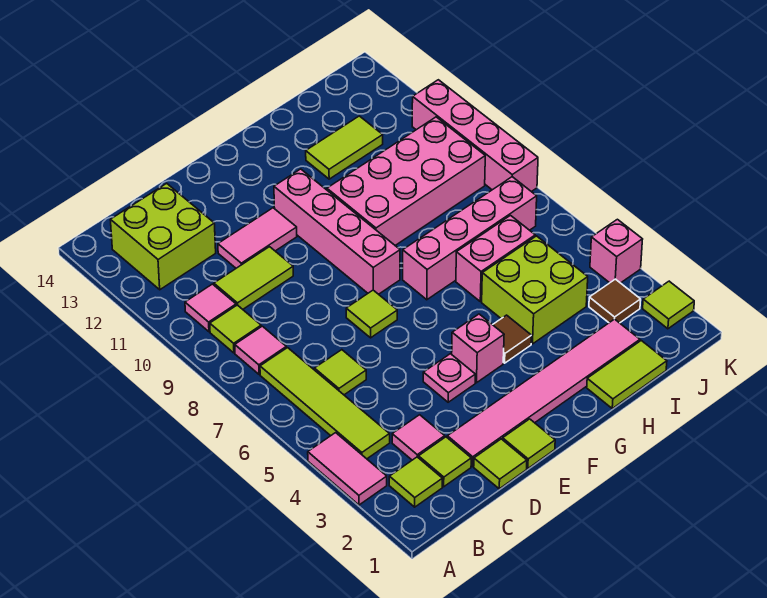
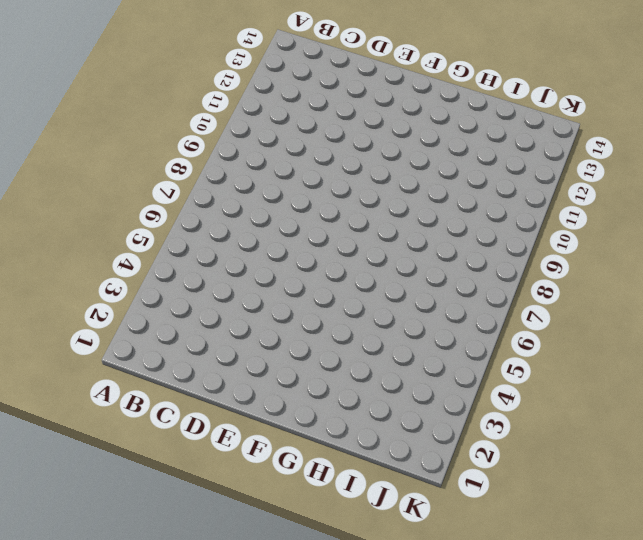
none -> pink tile A3:A4 level 1
none -> lime tile B2 level 1
none -> lime tile B4:B7 level 1
none -> pink tile B8 level 1

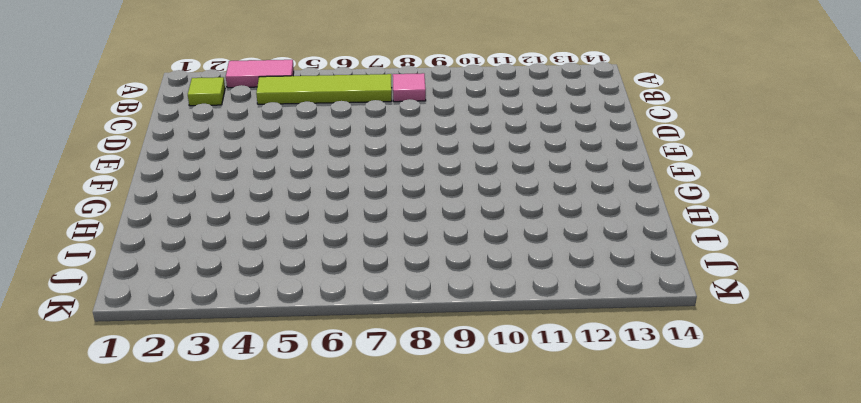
none -> lime tile B9 level 1
none -> pink tile B10 level 1
none -> lime brick B12:C13 level 1
none -> lime tile C2 level 1

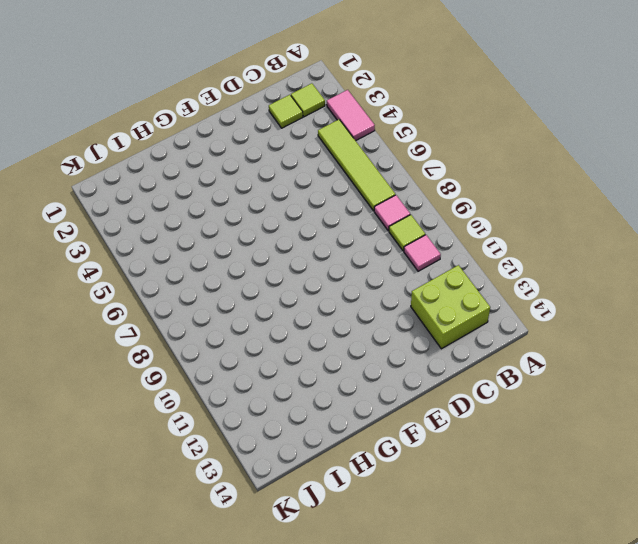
none -> pink tile C3 level 1
none -> lime tile C6 level 1
none -> lime tile C10:D10 level 1
none -> lime tile D1 level 1

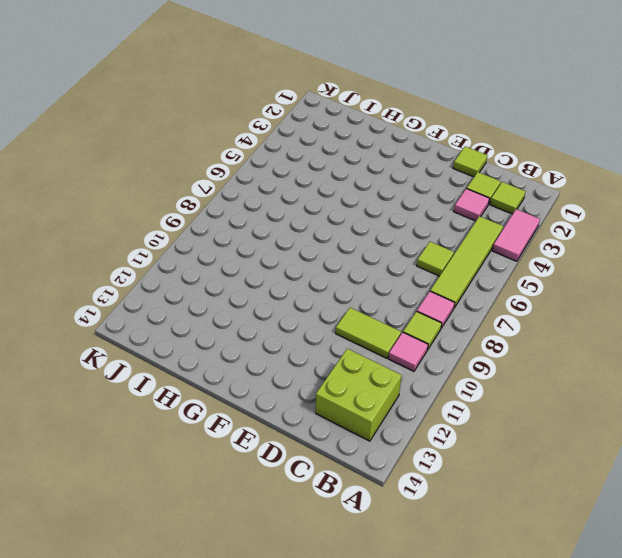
none -> pink tile D2:I2 level 1
none -> pink tile D11:E11 level 1
none -> lime tile E1 level 1
none -> pink plate E4 level 1

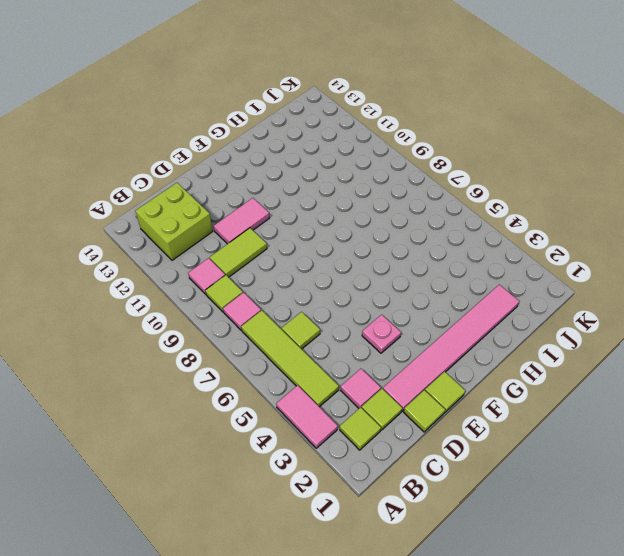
none -> lime tile E7 level 1
none -> pink brick F4 level 1
none -> pink brick F8:F11 level 1
none -> brown tile G4 level 1

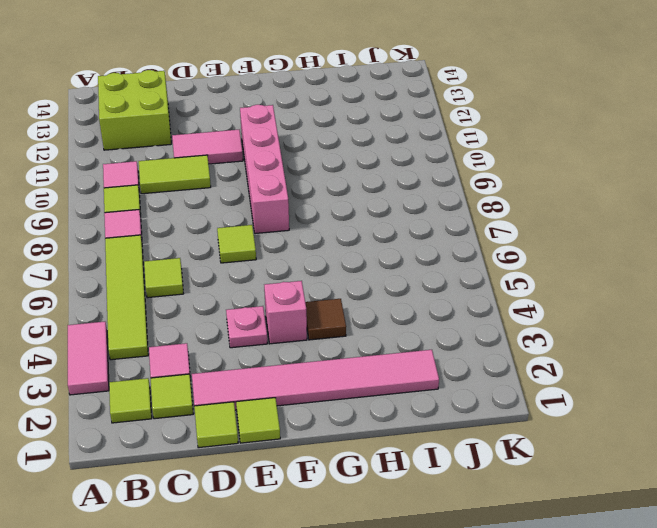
none -> pink brick G7:J7 level 1
none -> pink brick G9:J10 level 1
none -> lime tile H1:I1 level 1
none -> lime brick H4:I5 level 1

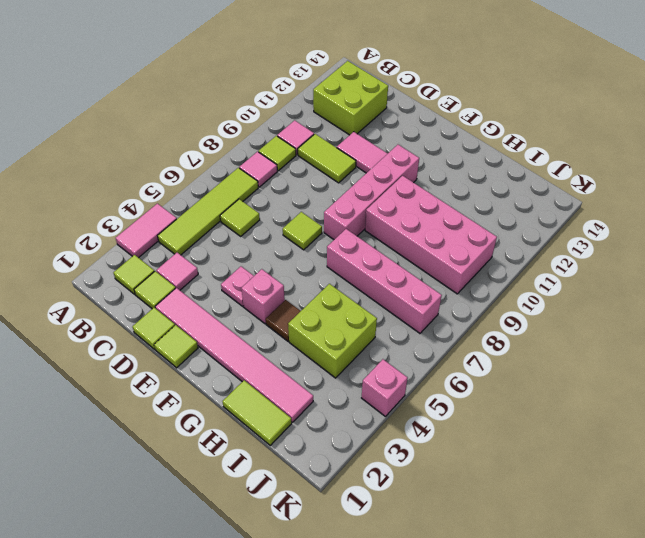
none -> pink brick H6:I6 level 1
none -> lime tile H12:I12 level 1
none -> brown tile J3 level 1
none -> lime tile K2 level 1

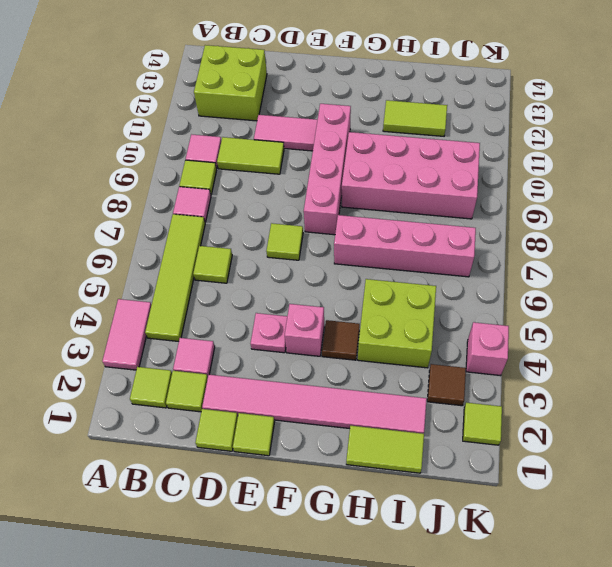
none -> pink brick H6:I6 level 1
none -> pink brick K8:K11 level 1

